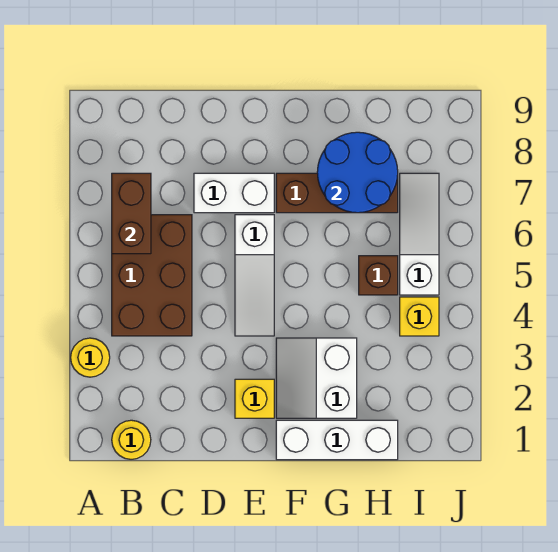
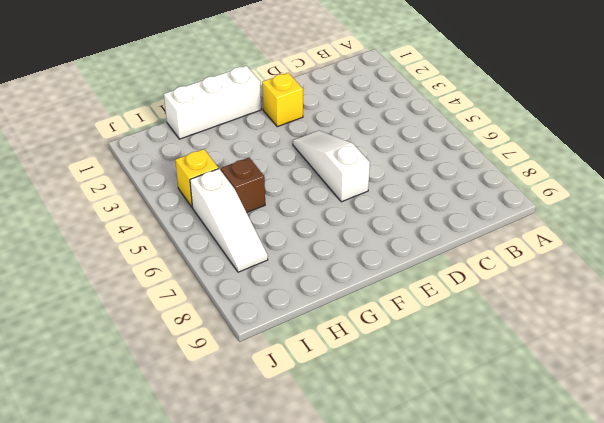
none -> yellow round brick A3 level 1
none -> yellow round brick B1 level 1
none -> brown brick B4:C6 level 1

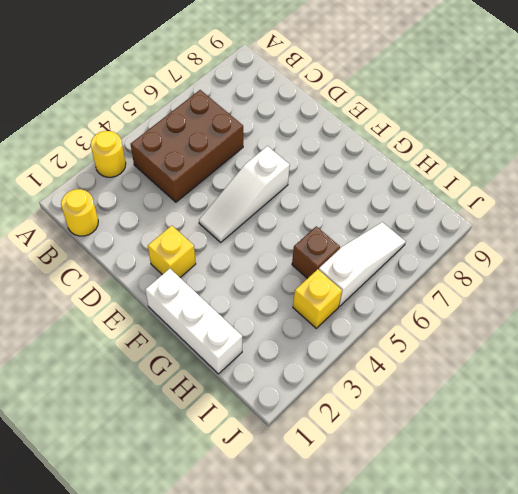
none -> white brick D7:E7 level 1
none -> white slope F2:G3 level 1 top G
none -> brown brick F7:H7 level 1

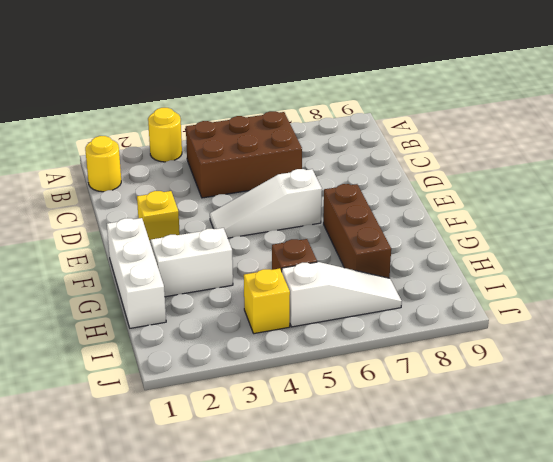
none -> white brick D7:E7 level 1
none -> brown brick B6:B7 level 2
none -> blue round brick G7:H8 level 2

